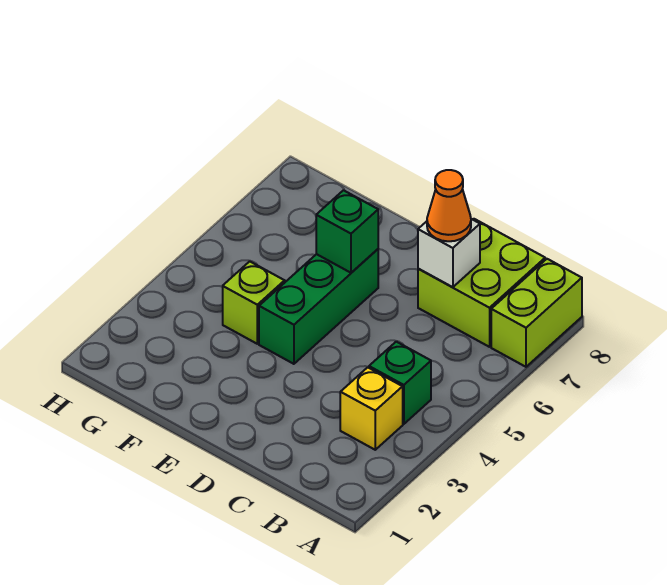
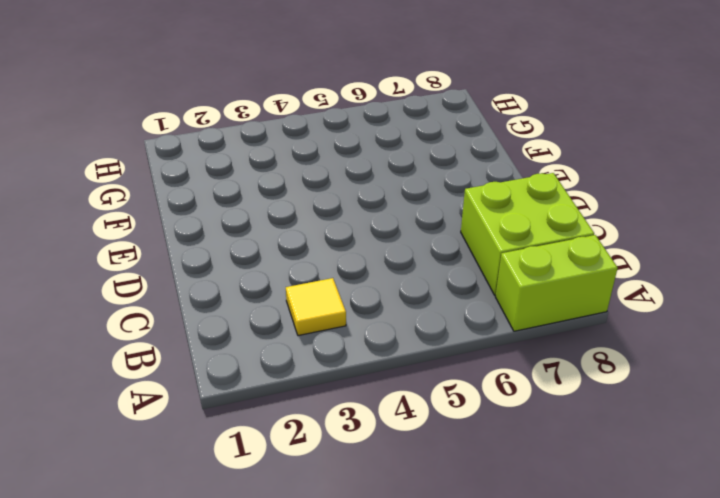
yellow tile B3 level 1 -> yellow brick B3 level 1
none -> green brick B4 level 1
none -> green brick E4:E6 level 1

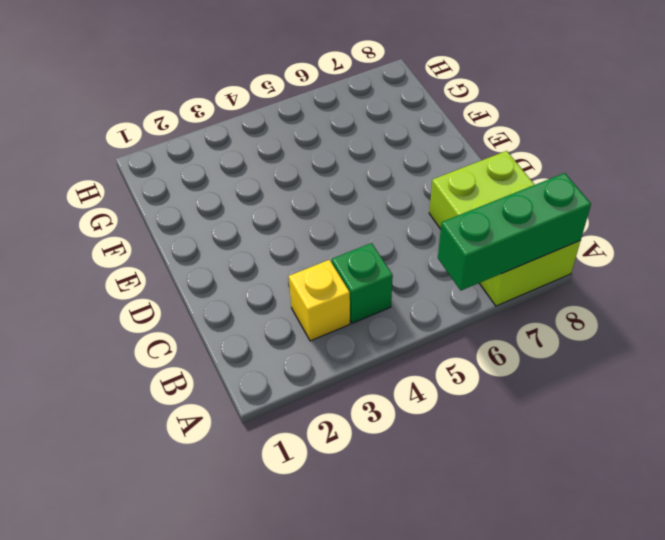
green brick A6:A8 level 2 -> green brick E4:E6 level 1
none -> lime brick F4 level 1
none -> white brick C7 level 2

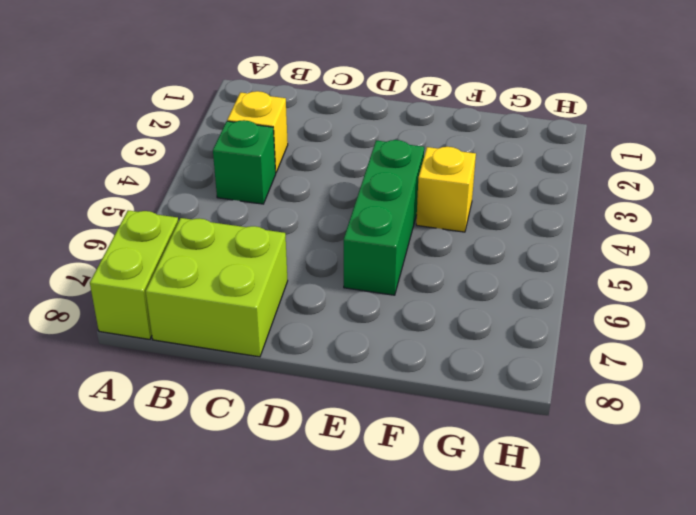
yellow brick F4 level 1 -> lime brick F4 level 1
none -> white brick C7 level 2
none -> green brick E6 level 2

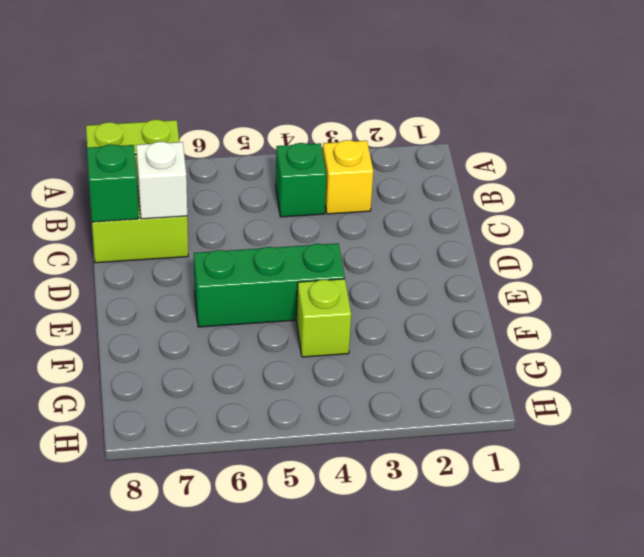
green brick C8 level 2 -> green brick E6 level 2
none -> orange cone C7 level 3

